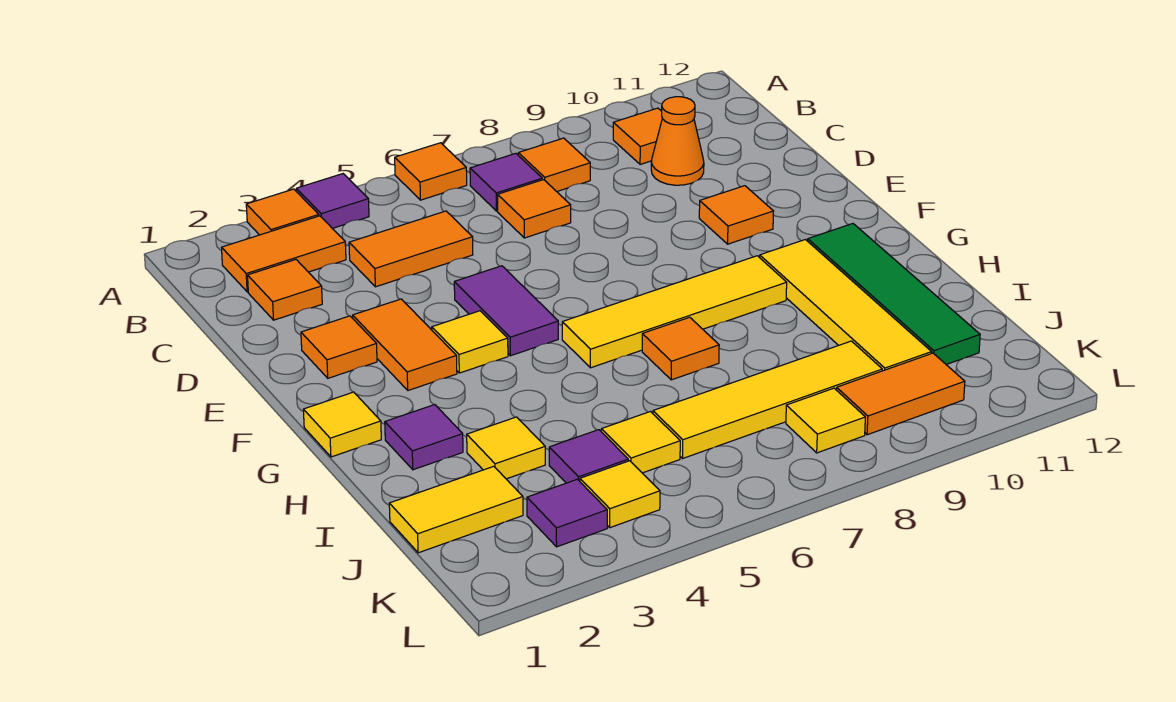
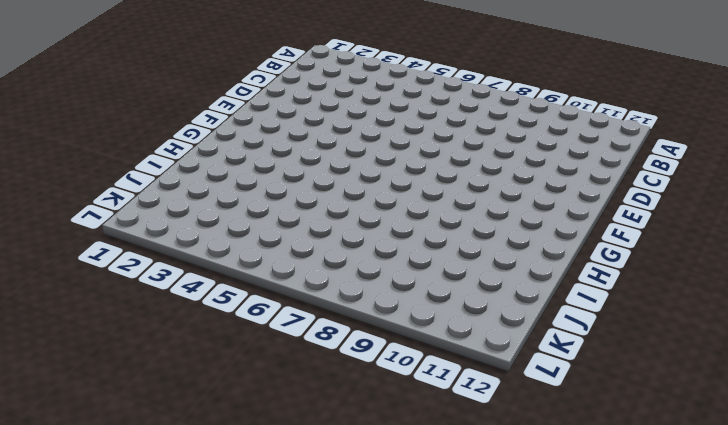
none -> orange tile A3 level 1
none -> purple tile A4 level 1
none -> orange tile A6 level 1
none -> orange tile B2:B3 level 1

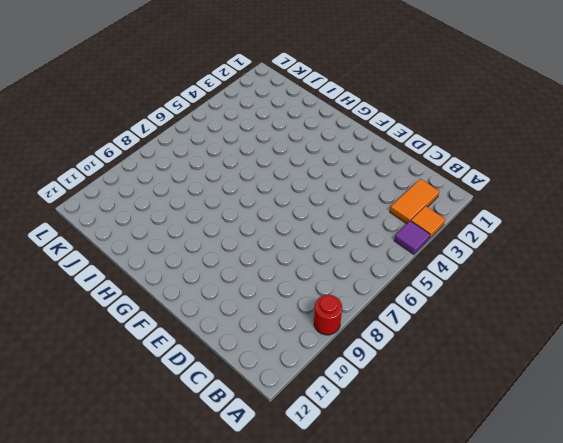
red round brick A9 level 1 -> none
none -> orange tile A6 level 1
none -> purple tile B7 level 1
none -> orange tile B8 level 1
none -> orange tile B10 level 1

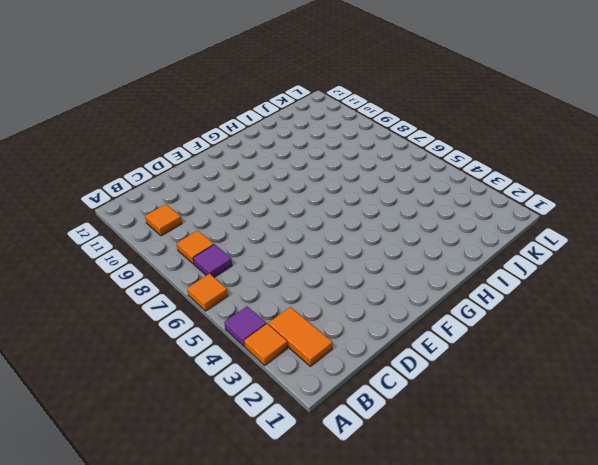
none -> orange tile C2 level 1
none -> orange tile C4:C5 level 1
none -> orange tile C7 level 1
none -> orange cone C10 level 1

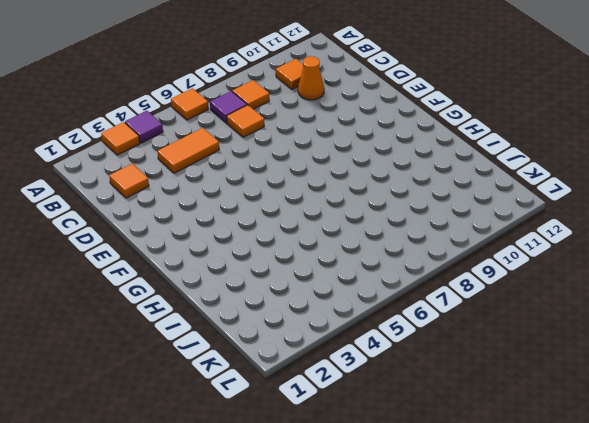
none -> orange tile B2:B3 level 1
none -> orange tile E2 level 1
none -> orange tile E3:F3 level 1
none -> purple tile E5:F5 level 1

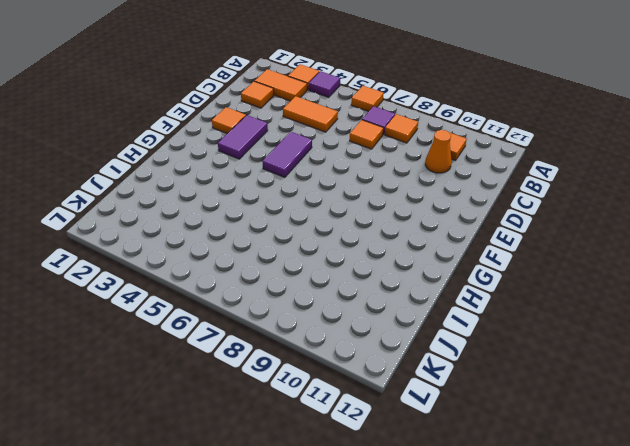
purple tile E3:F3 level 1 -> orange tile E3:F3 level 1
none -> orange tile E10 level 1
none -> yellow tile F4 level 1
none -> yellow tile G1 level 1
none -> yellow tile G6:G9 level 1

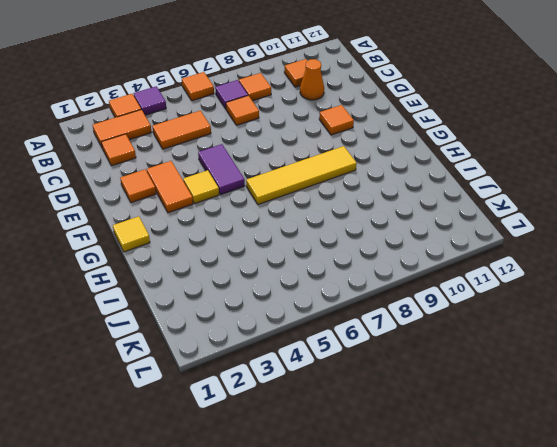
none -> yellow tile G10:J10 level 1
none -> green tile G11:J11 level 1
none -> purple tile H2 level 1
none -> orange tile H7 level 1

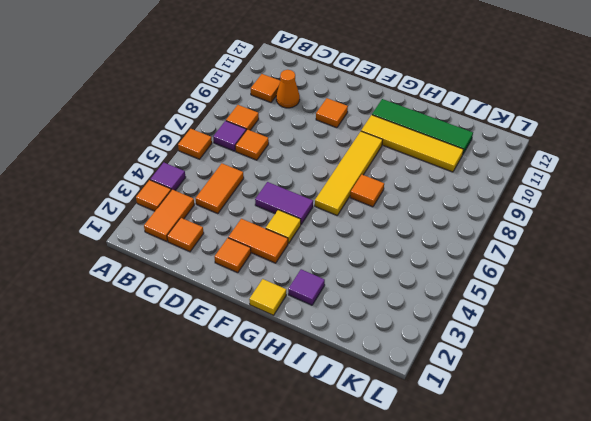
none -> yellow tile I3 level 1
none -> yellow tile J1:J2 level 1
none -> purple tile J4 level 1
none -> yellow tile J5 level 1

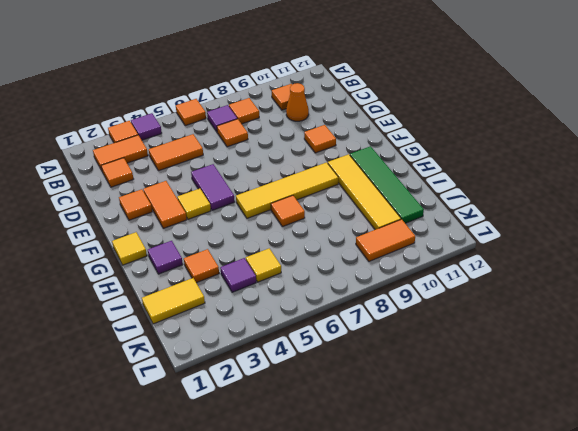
orange tile I3 level 1 -> yellow tile I3 level 1
none -> yellow tile J6:J9 level 1
none -> purple tile K3 level 1
none -> yellow tile K4 level 1
none -> yellow tile K8 level 1

